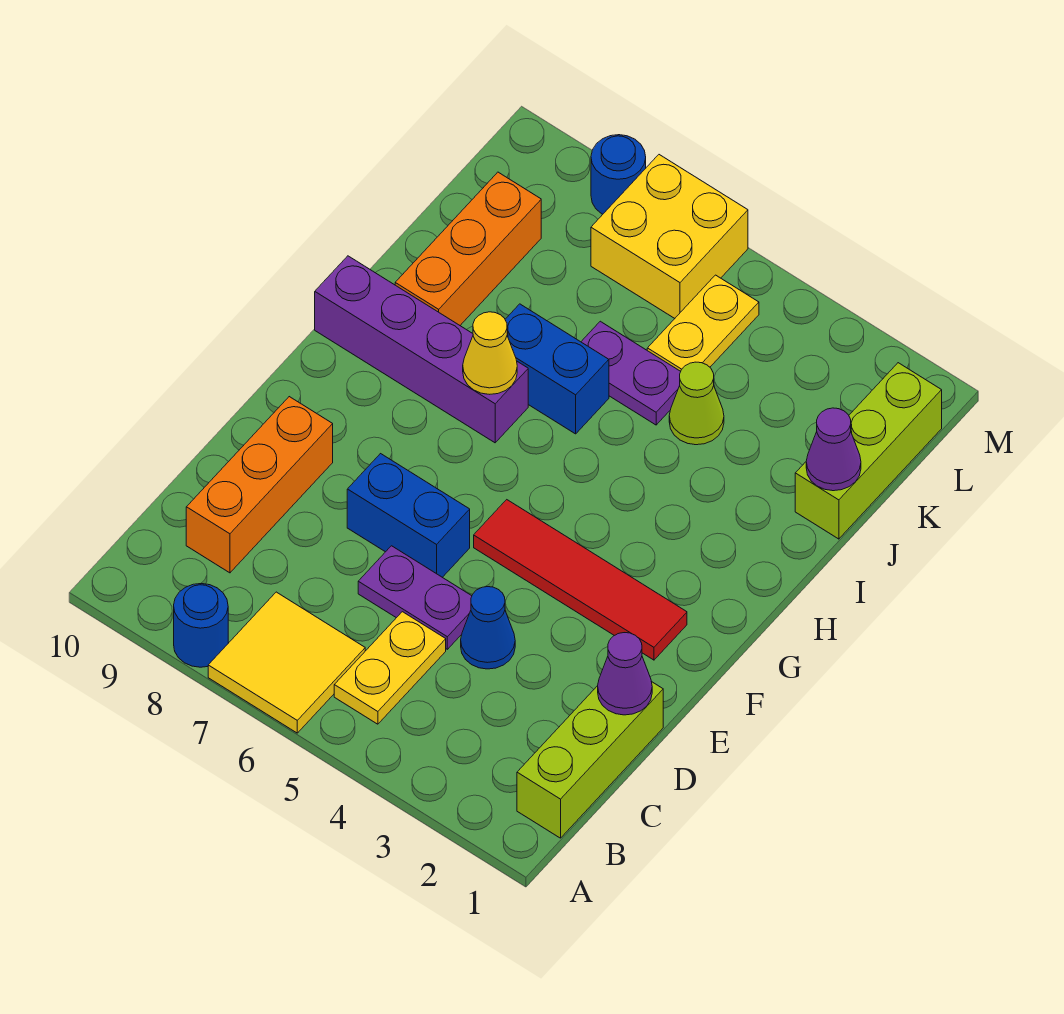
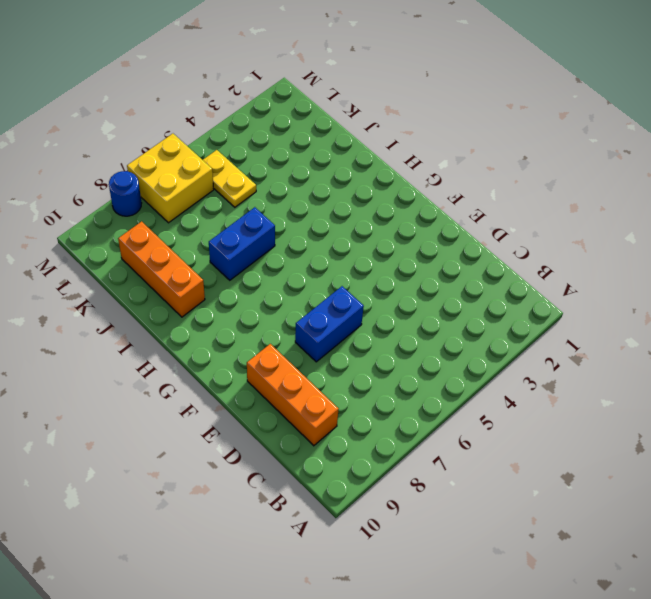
none -> yellow tile A6:B7 level 1
none -> blue round brick A8 level 1
none -> lime brick B1:D1 level 1

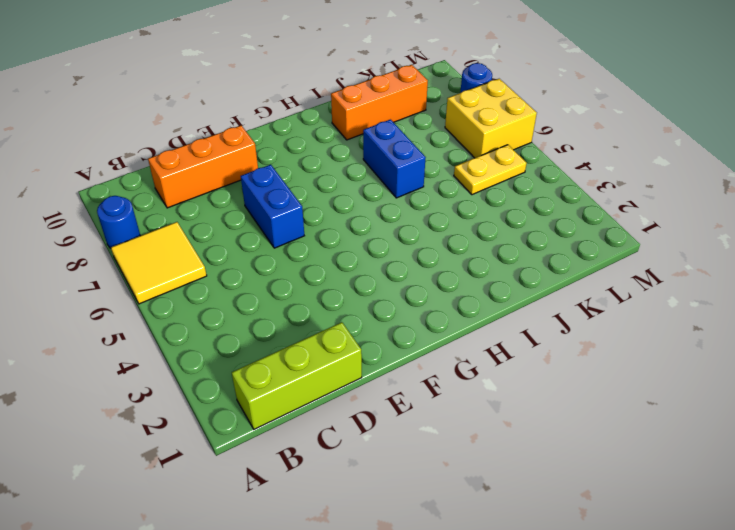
none -> yellow plate B5:C5 level 1
none -> blue cone D4 level 1
none -> purple plate D5:D6 level 1

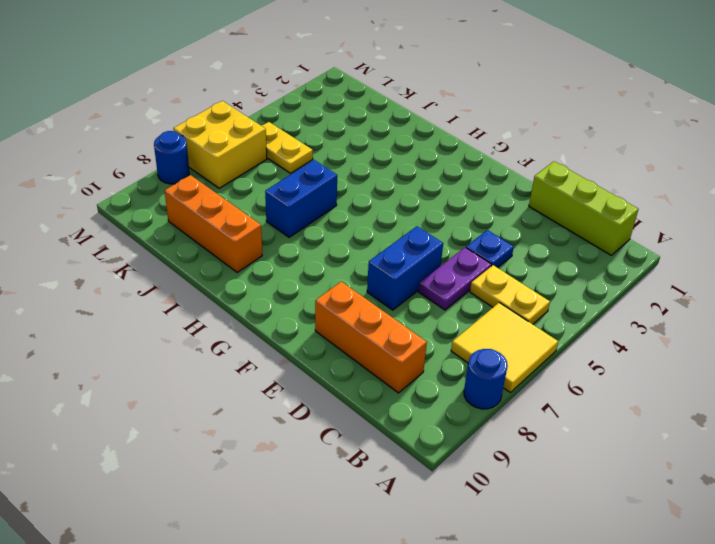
blue plate D4 level 1 -> blue cone D4 level 1
none -> red tile F2:F5 level 1
none -> purple brick H7:H10 level 1
none -> lime brick J1:L1 level 1

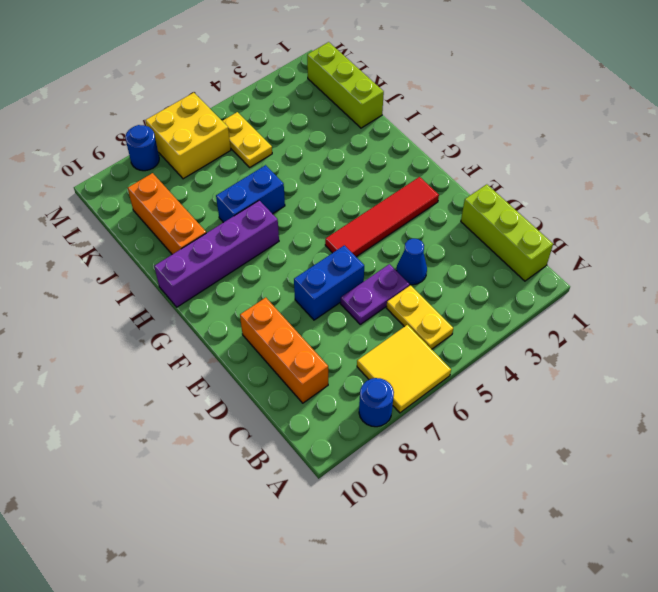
none -> lime cone J4 level 1
none -> purple plate J5:J6 level 1
none -> purple cone D1 level 2

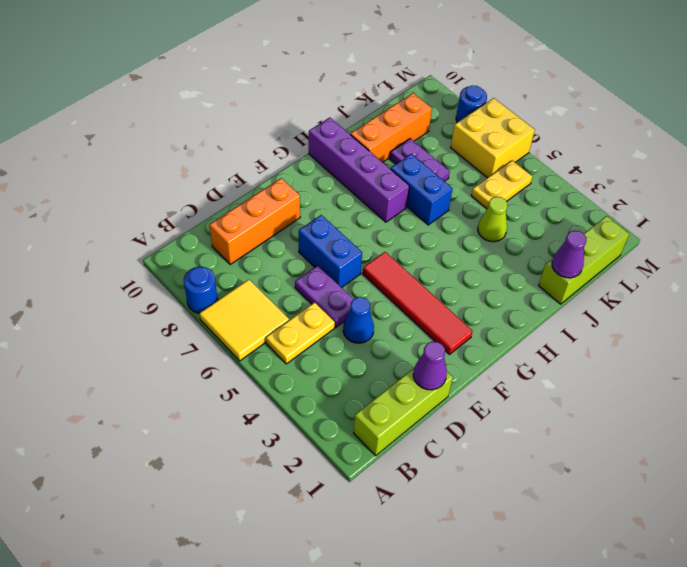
purple plate J7:J8 level 1 -> purple plate J5:J6 level 1
none -> yellow cone H7 level 2

